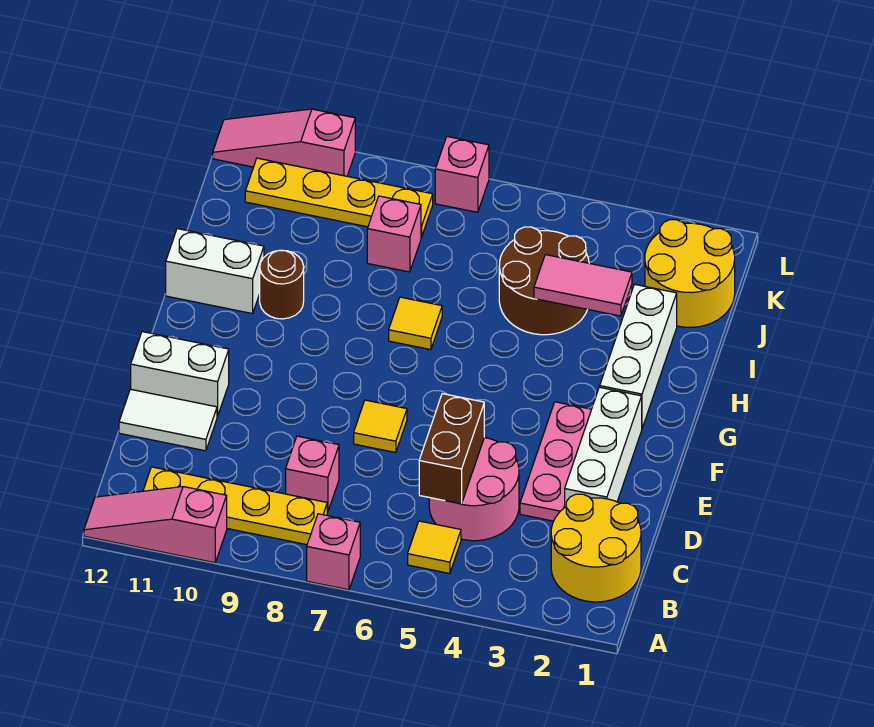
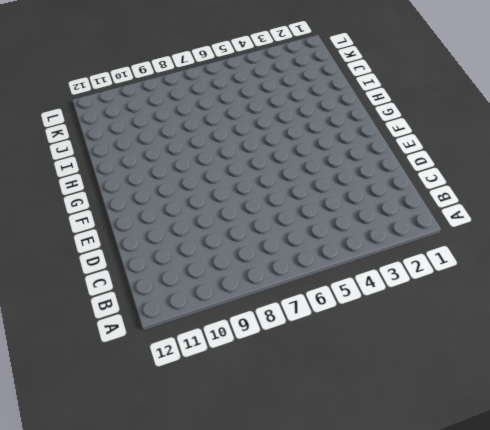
none -> pink brick A7 level 1
none -> pink slope A10:A12 level 1 top 10
none -> yellow round brick B1:C2 level 1

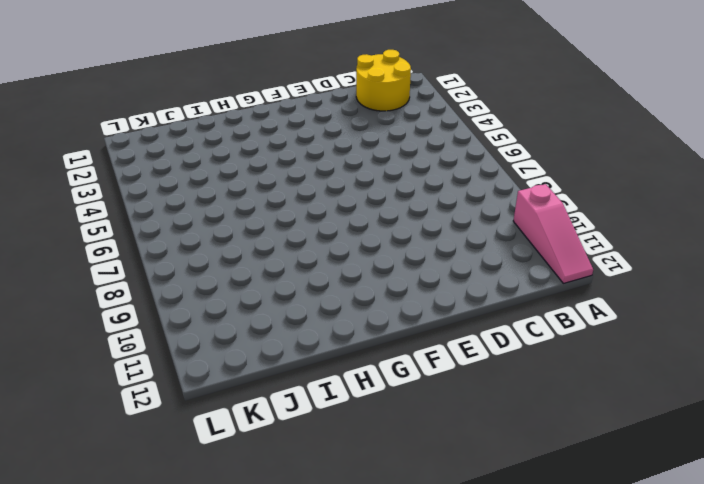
none -> pink brick A7 level 1
none -> yellow tile B5 level 1
none -> yellow plate B8:B11 level 1

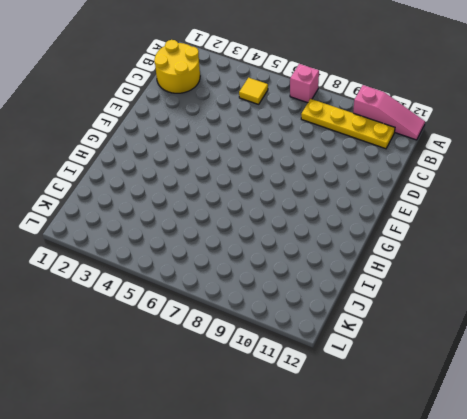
none -> pink round brick C4:D5 level 1
none -> pink brick C8 level 1
none -> white brick D2:F2 level 1

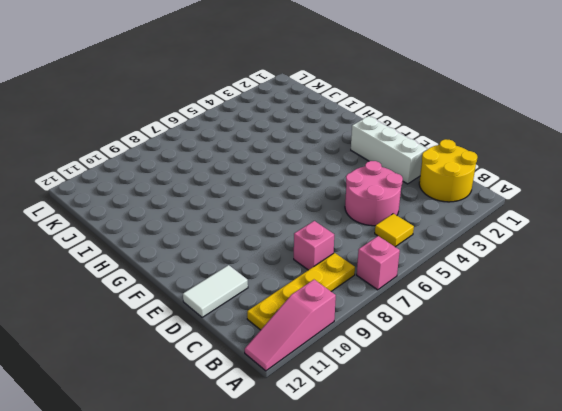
none -> pink plate D3:F3 level 1
none -> yellow tile E7 level 1
none -> white brick E11:E12 level 1

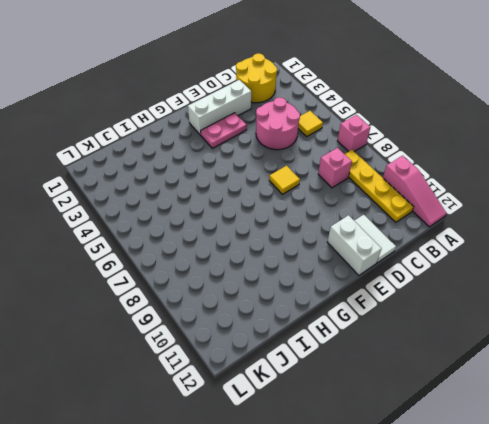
pink plate E3:F3 level 1 -> pink plate D3:F3 level 1
none -> white brick G2:I2 level 1
none -> yellow tile H7 level 1
none -> brown round brick H10 level 1

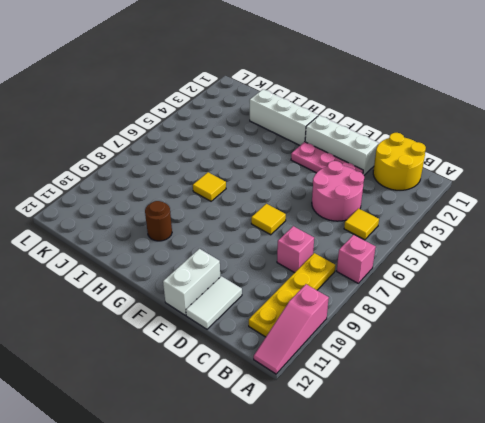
none -> white brick H11:H12 level 1
none -> brown round brick I4:J5 level 1
none -> yellow round brick J1:K2 level 1

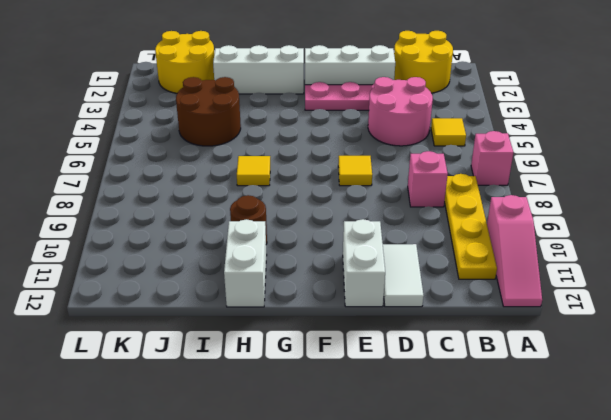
none -> pink brick J8 level 1
none -> yellow plate K8:K11 level 1
none -> pink brick L7 level 1

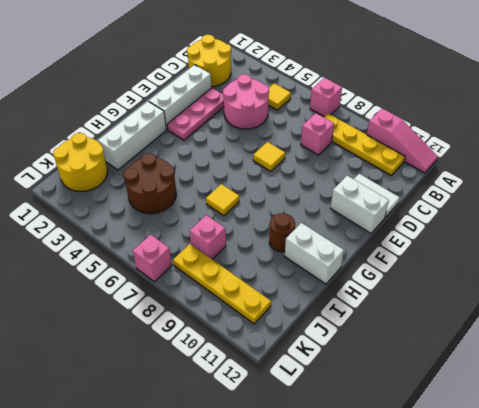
none -> pink slope L10:L12 level 1 top 10
none -> brown brick C5:D5 level 2
none -> pink tile I3:I4 level 2

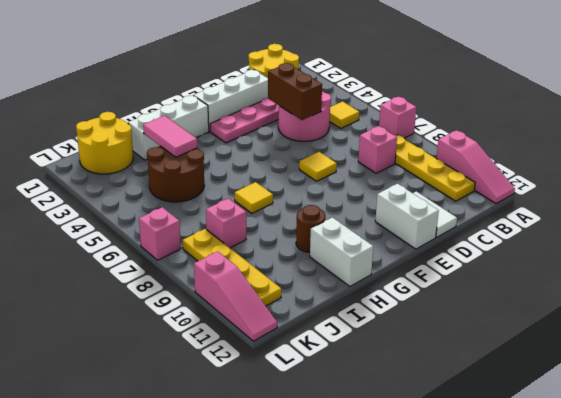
brown brick D4:D5 level 2 -> brown brick C5:D5 level 2

